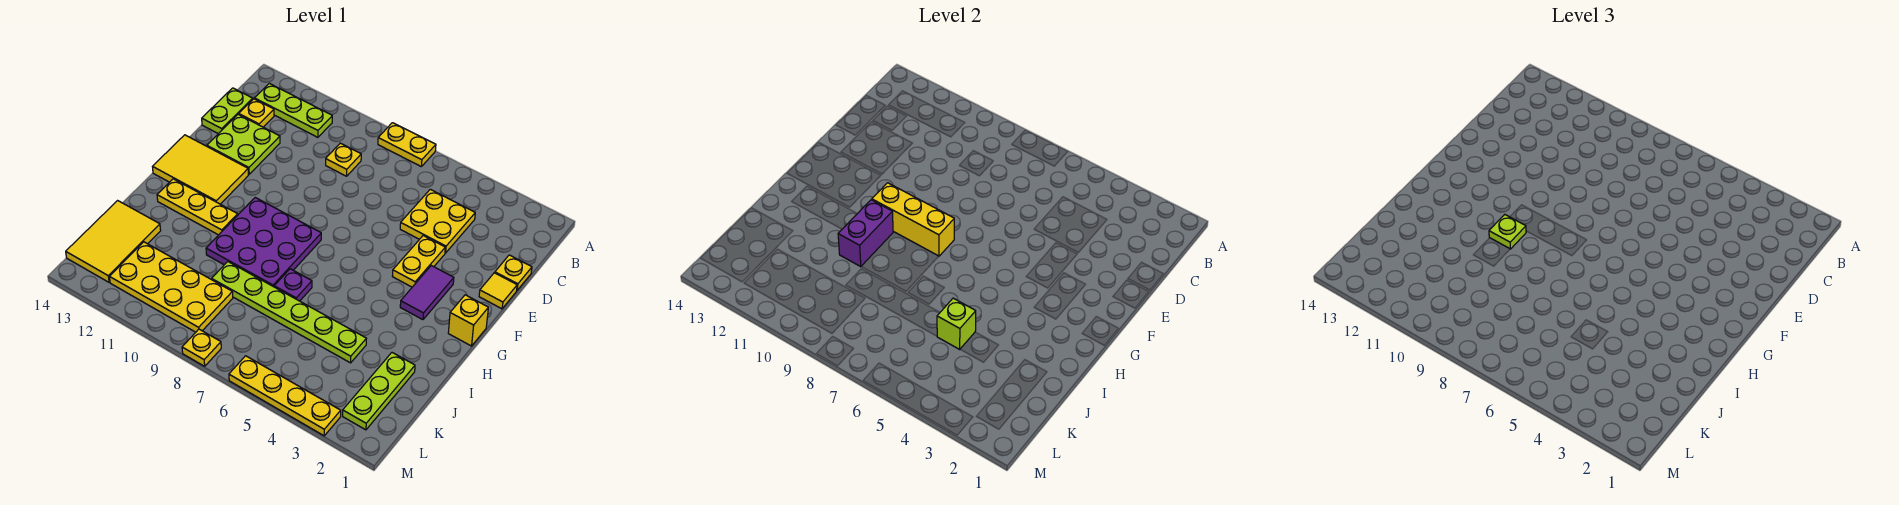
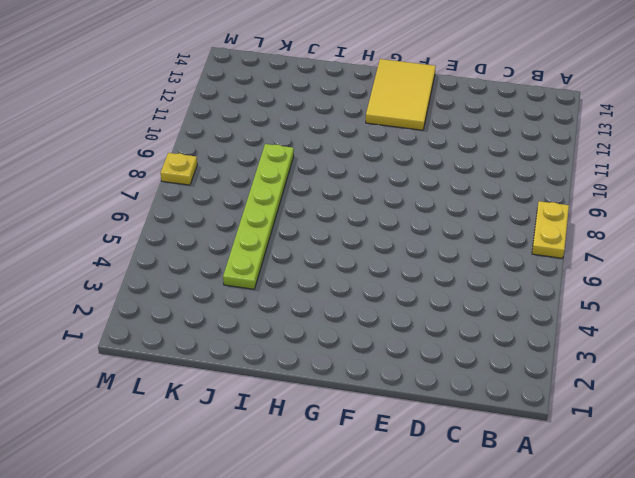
none -> lime plate B11:B13 level 1
none -> yellow plate C4:D5 level 1
none -> yellow plate C9 level 1

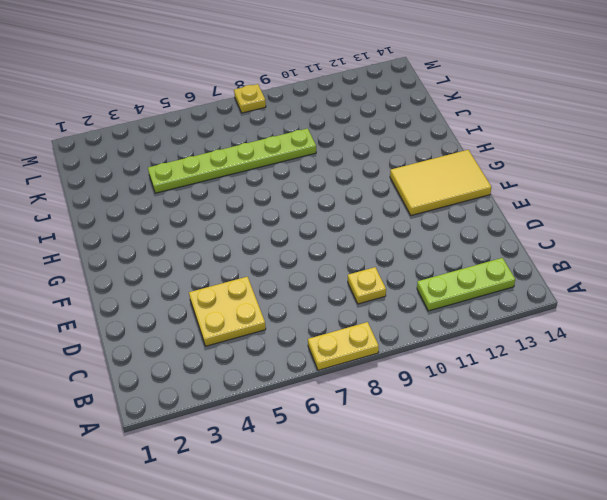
none -> yellow plate C13 level 1
none -> lime plate C14:D14 level 1
none -> yellow plate D1 level 1

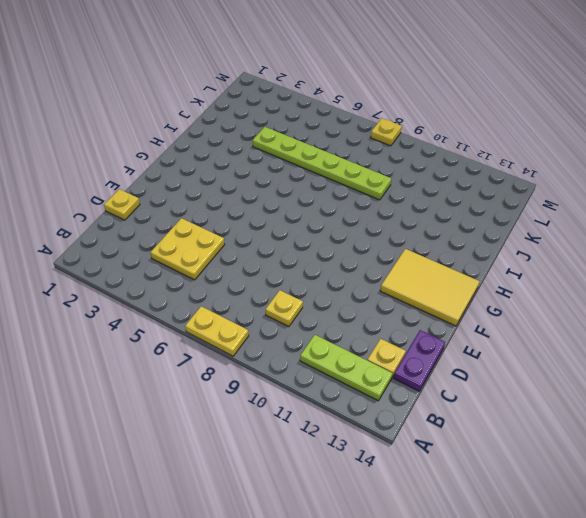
purple plate C14:D14 level 1 -> lime plate C14:D14 level 1
none -> lime plate D12:E13 level 1
none -> yellow tile E1 level 1
none -> yellow plate E4:F4 level 1

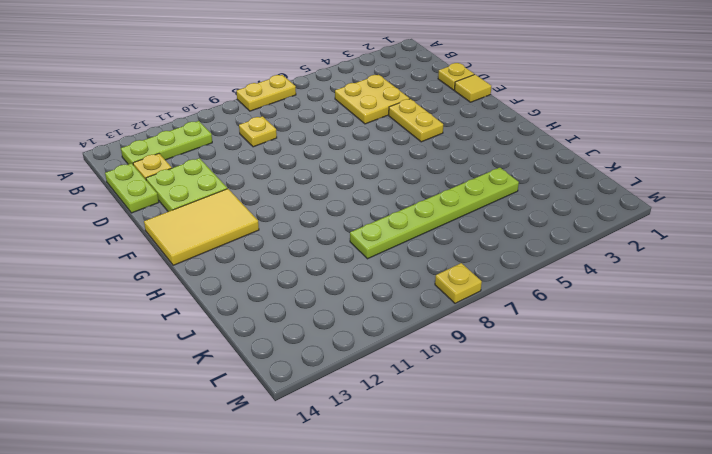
none -> purple tile F3:G3 level 1
none -> yellow brick G1 level 1
none -> purple plate G8:I10 level 1

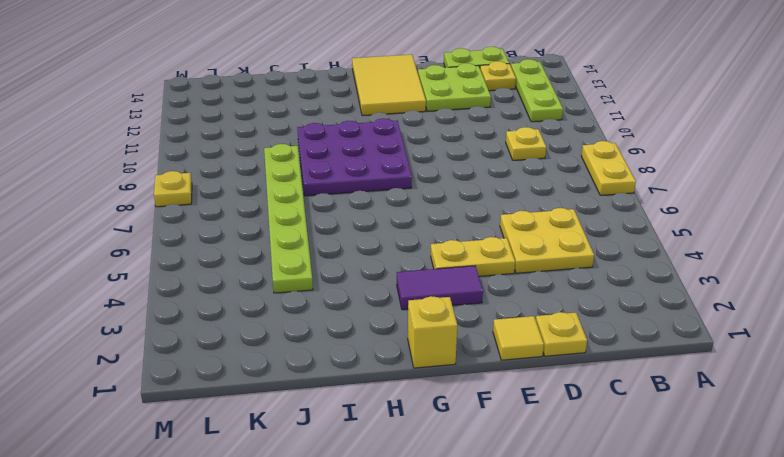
none -> yellow plate H11:H13 level 1
none -> purple plate I7 level 1
none -> lime plate J2:L2 level 1

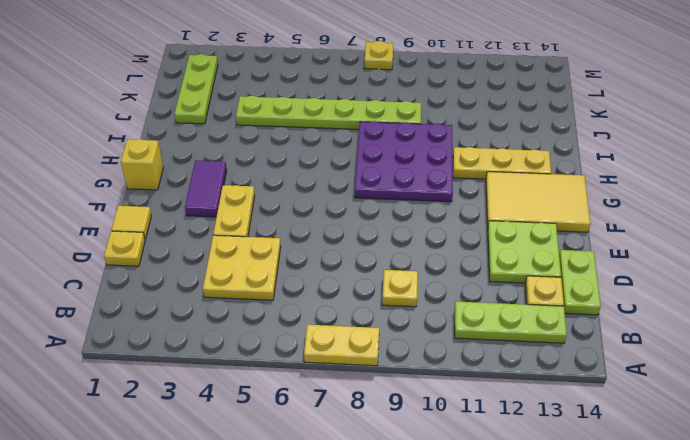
none -> purple plate I7 level 1
none -> yellow tile J13:L14 level 1
none -> yellow plate K9:L12 level 1

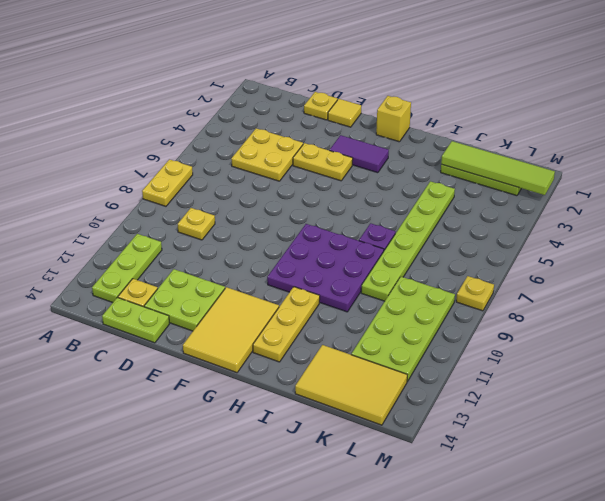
lime tile J2:M2 level 2 -> none
lime plate K9:L12 level 1 -> yellow plate K9:L12 level 1
none -> yellow plate M3:M6 level 1
none -> yellow brick G8:G10 level 2
none -> purple brick H10:I10 level 2

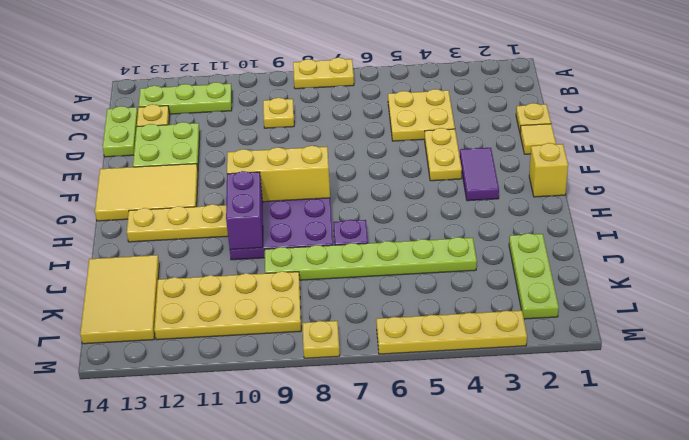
none -> lime brick J5 level 2
none -> lime plate H10 level 3

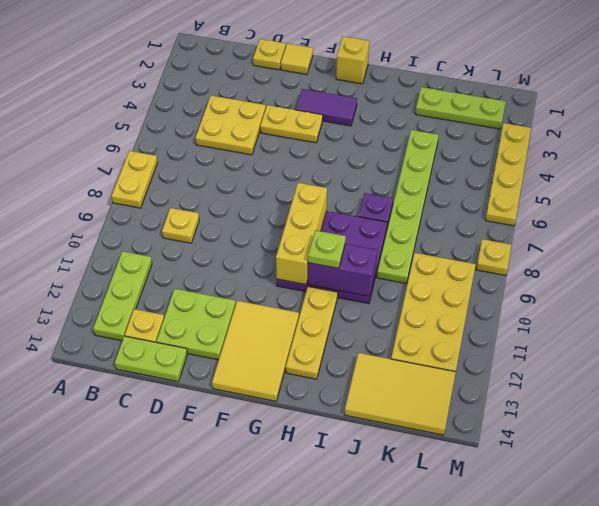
none -> lime brick J5 level 2

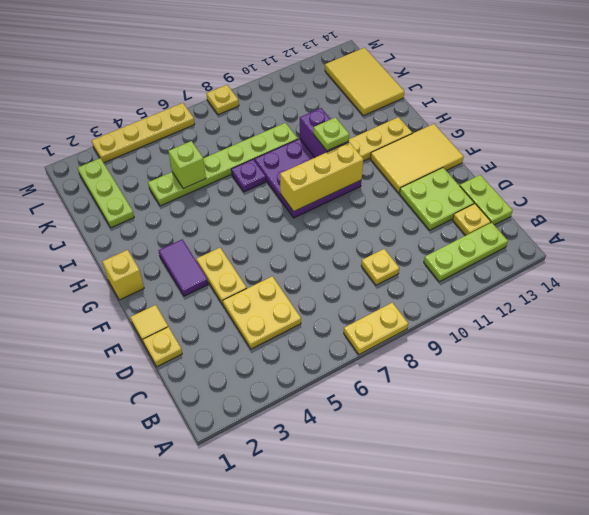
none -> yellow plate K9:L12 level 1

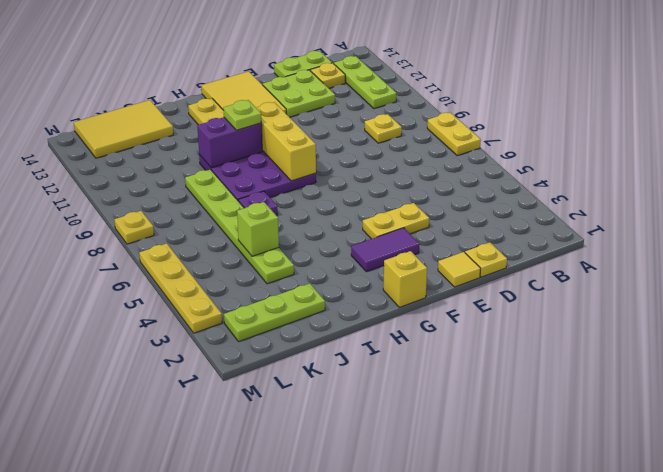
none -> yellow plate C4:D5 level 1
none -> yellow plate K9:L12 level 1

